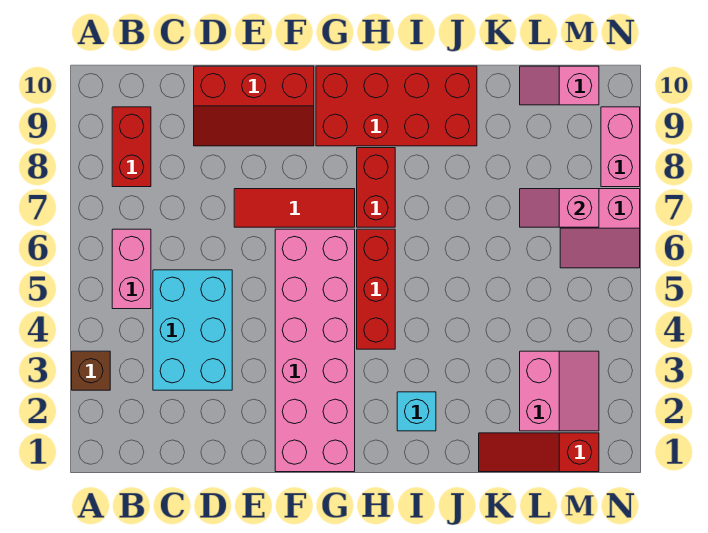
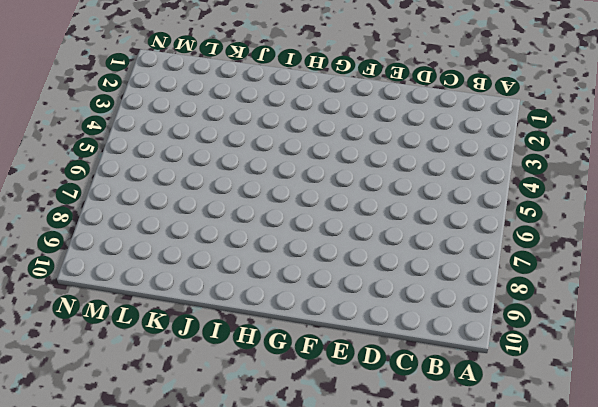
none -> brown brick A3 level 1
none -> pink brick B5:B6 level 1
none -> red brick B8:B9 level 1

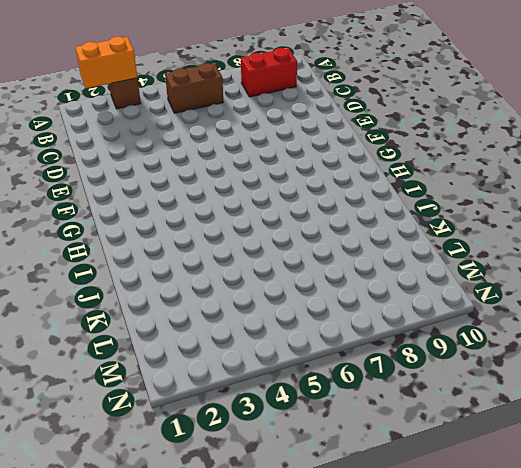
orange brick A2:A3 level 2 -> none
brown brick B5:B6 level 1 -> pink brick B5:B6 level 1
none -> cyan brick C3:D5 level 1
none -> red slope D9:F10 level 1 top 10
none -> red tile E7:G7 level 1

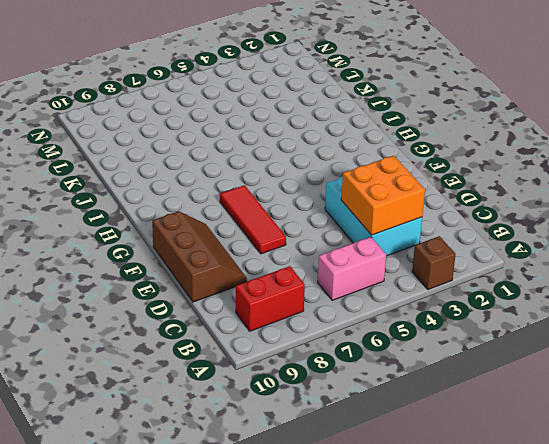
cyan brick C3:E4 level 1 -> cyan brick C3:D5 level 1
orange brick C3:D4 level 2 -> none
brown slope D9:F10 level 1 top 10 -> red slope D9:F10 level 1 top 10
none -> pink brick F1:G6 level 1
none -> red brick G9:J10 level 1
none -> red brick H4:H6 level 1

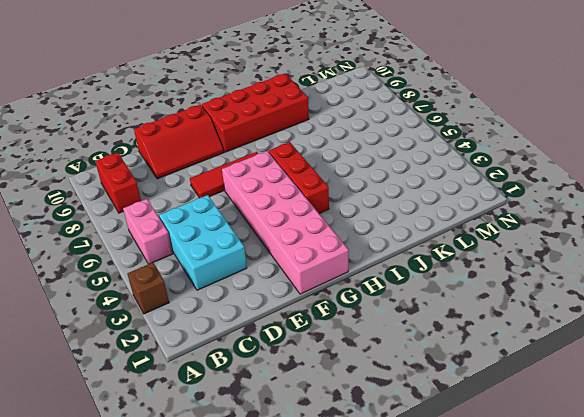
none -> red brick H7:H8 level 1
none -> cyan brick I2 level 1
none -> red slope K1:M1 level 1 top M

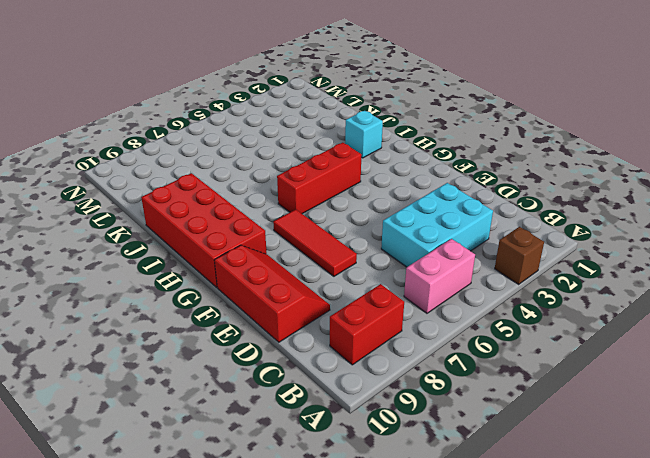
none -> pink brick F1:G6 level 1
none -> red brick H7:H8 level 1
none -> red slope K1:M1 level 1 top M

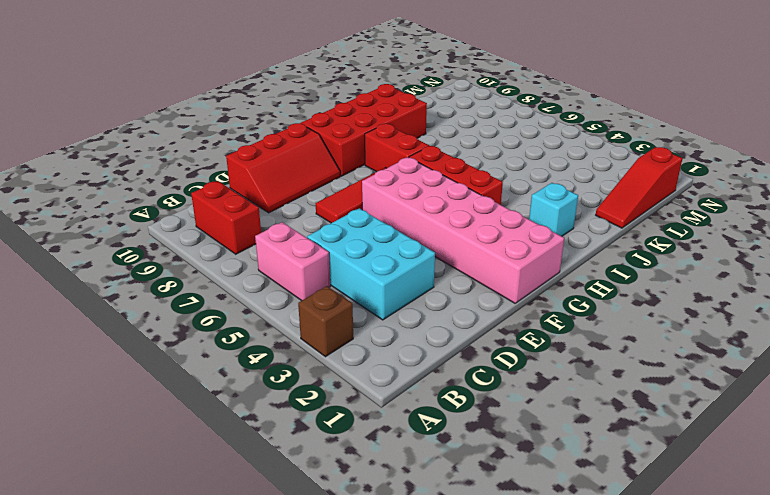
none -> pink slope L2:M3 level 1 top L
none -> pink slope L10:M10 level 1 top M
none -> pink slope M6:N7 level 1 top 7

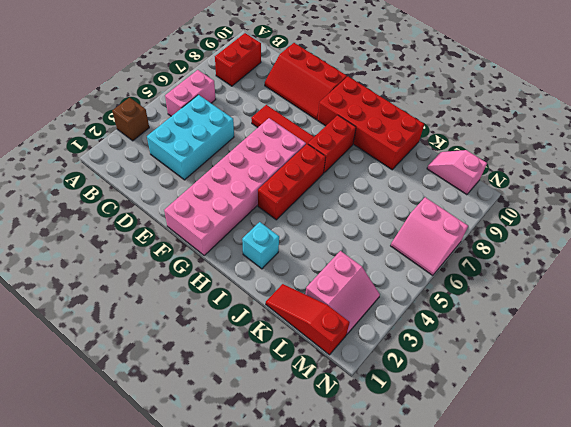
none -> pink brick N8:N9 level 1
none -> pink slope L7:M7 level 2 top M

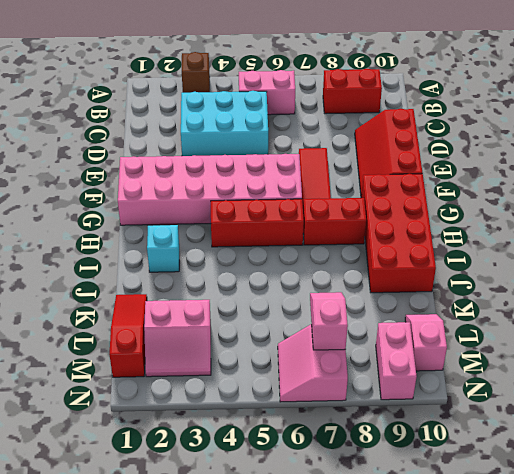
pink brick M9:N9 level 1 -> pink brick N8:N9 level 1

